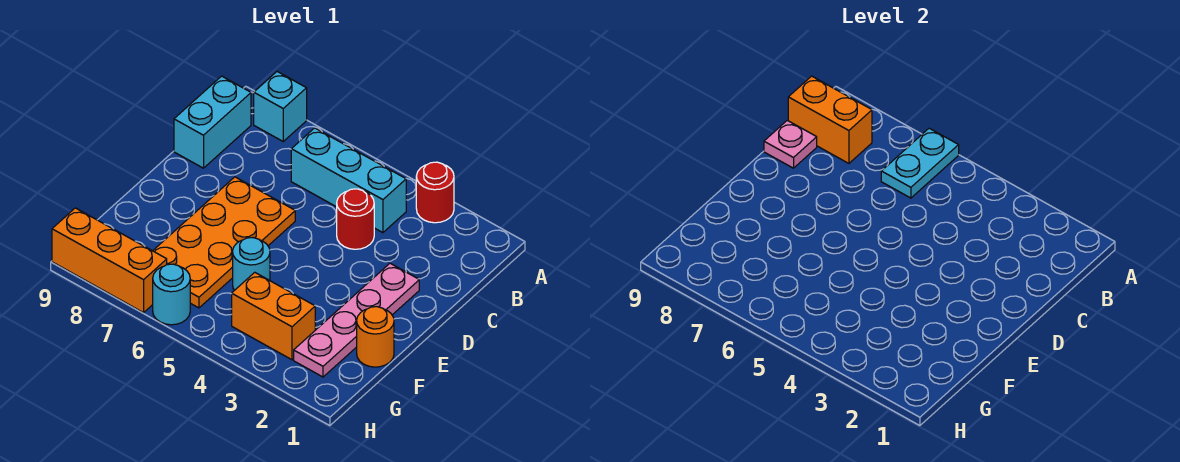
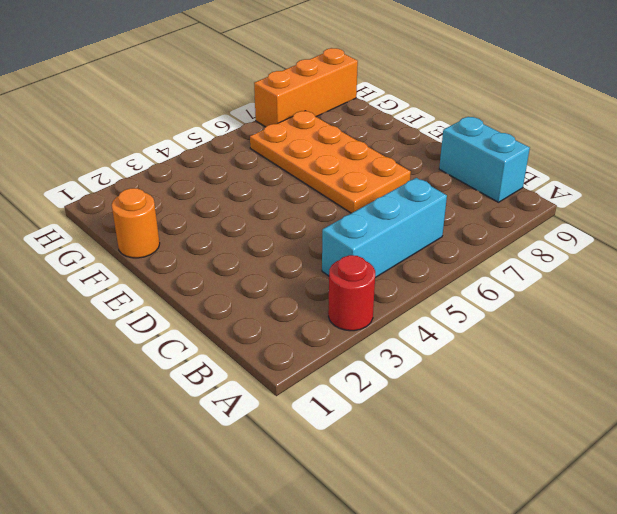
none -> cyan brick A8 level 1
none -> red round brick C4 level 1
none -> pink plate D2:G2 level 1

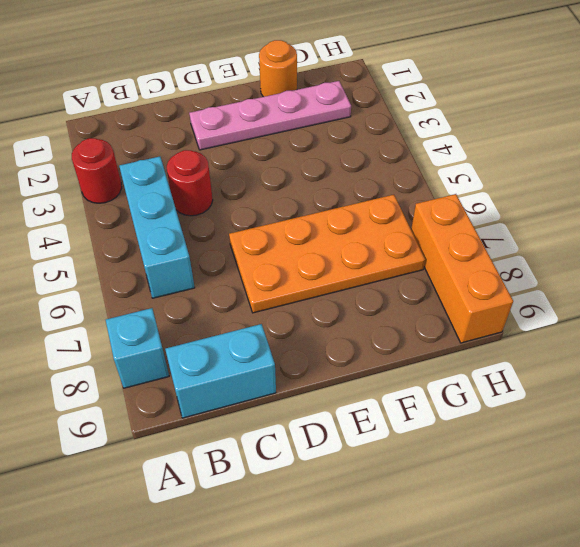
none -> cyan round brick F5 level 1
none -> orange brick G3:G4 level 1
none -> cyan round brick H6 level 1

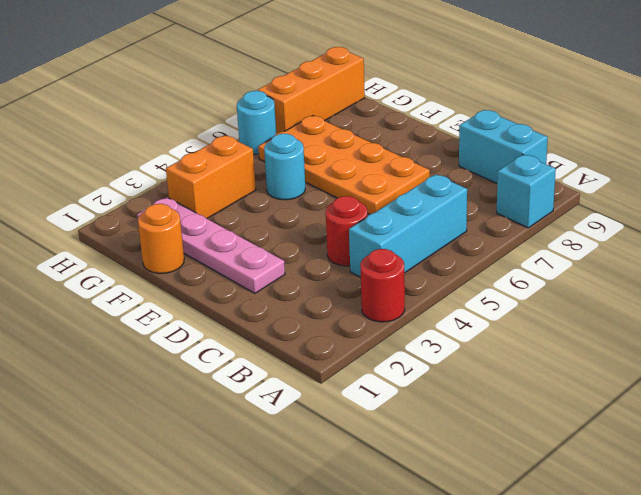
none -> cyan plate A6:B6 level 2
none -> orange brick B8:B9 level 2
none -> pink plate C9 level 2

